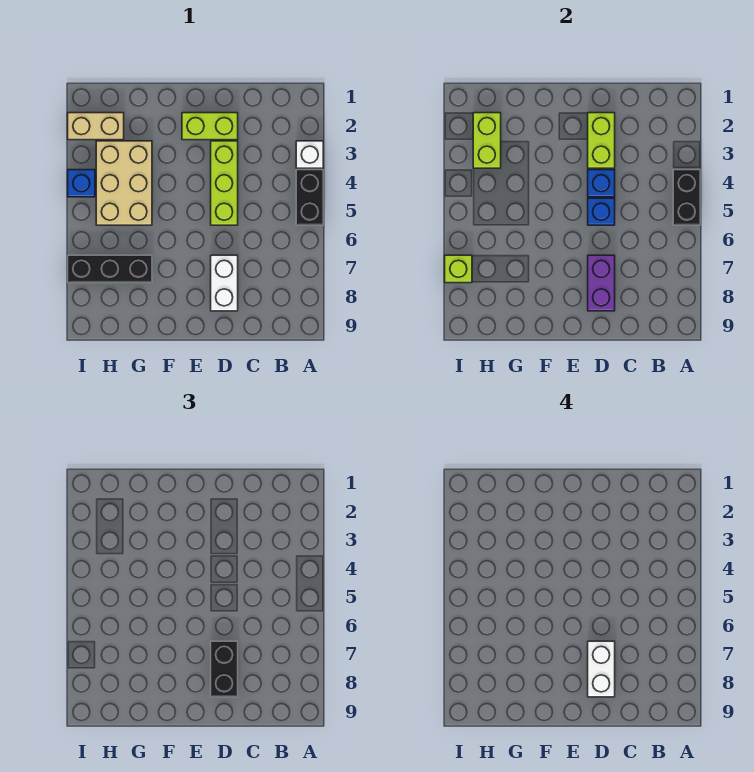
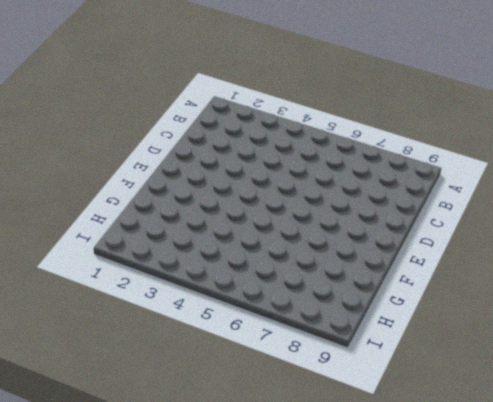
none -> white brick A3 level 1
none -> black brick A4:A5 level 1
none -> lime brick D2:E2 level 1

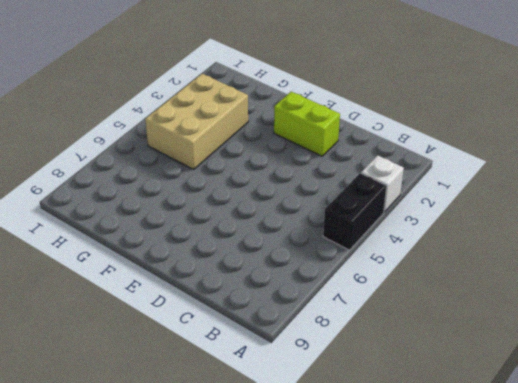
none -> lime brick D3:D5 level 1
none -> white brick D7:D8 level 1
none -> black brick G7:I7 level 1

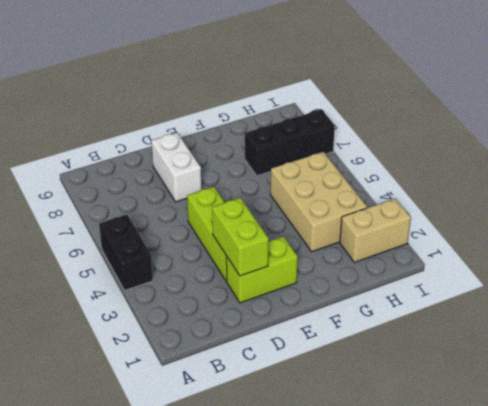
none -> white brick A3 level 1
none -> blue brick I4 level 1
none -> black brick A4:A5 level 2

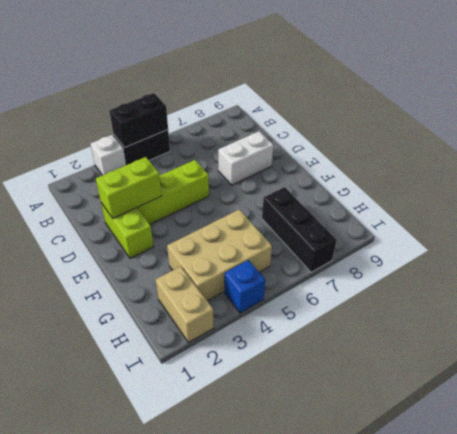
none -> blue brick D4 level 2
none -> blue brick D5 level 2
none -> purple brick D7:D8 level 2

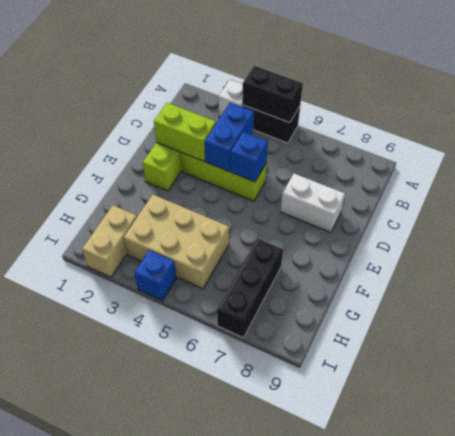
blue brick C4:D4 level 2 -> blue brick D4 level 2
none -> purple brick D7:D8 level 2
none -> lime brick H2:H3 level 2
none -> lime brick I7 level 2

